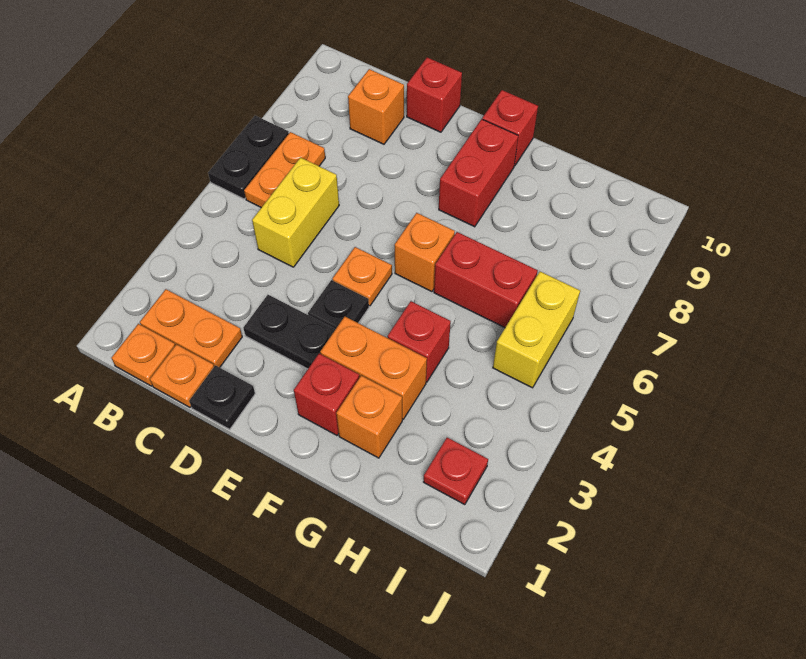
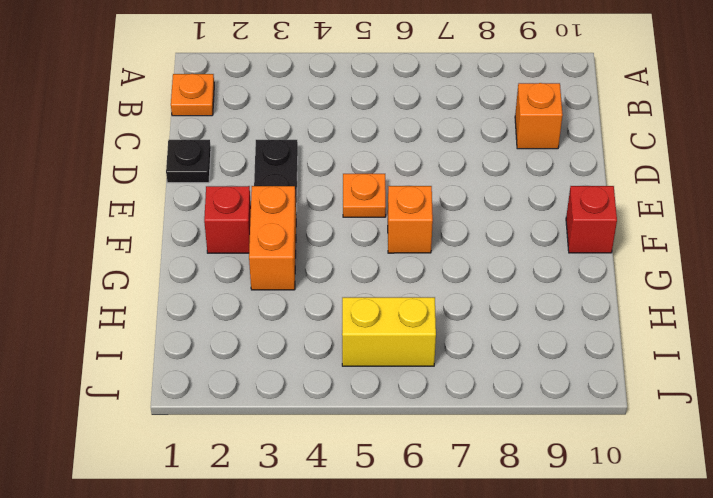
none -> black plate A6:A7 level 1
none -> orange plate B2:C2 level 1
none -> orange plate B6:B7 level 1

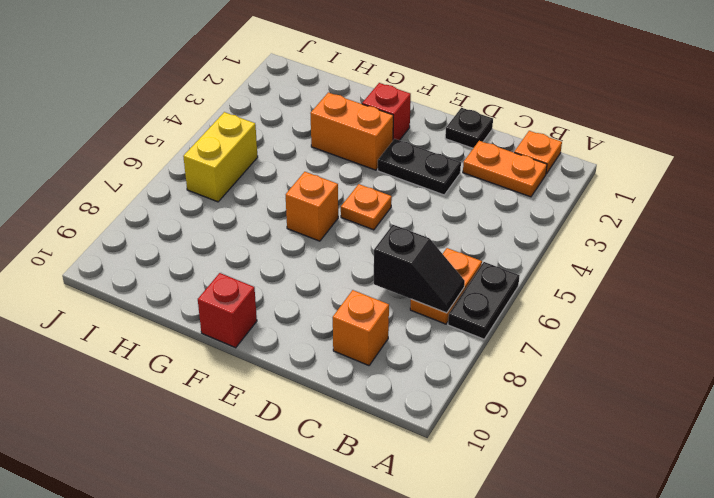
black slope B7:C7 level 2 top C -> none
none -> orange plate C1 level 1
none -> yellow brick C5:C6 level 1
none -> red brick D10 level 1

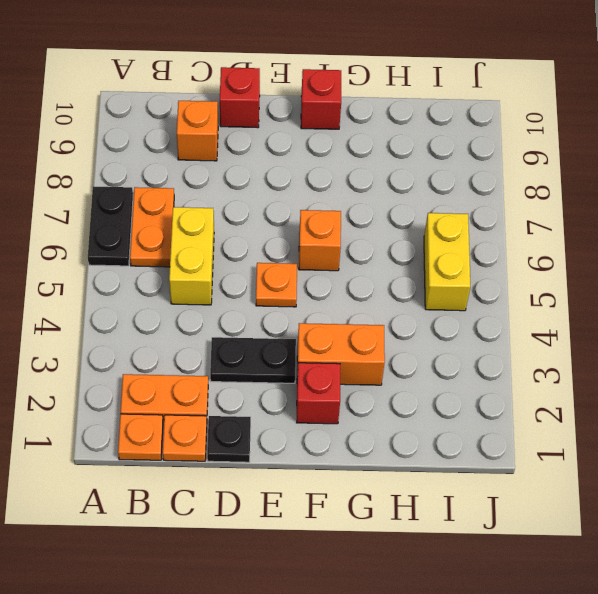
none -> black plate E4 level 1
none -> red brick F8:F9 level 1
none -> orange brick G2 level 1

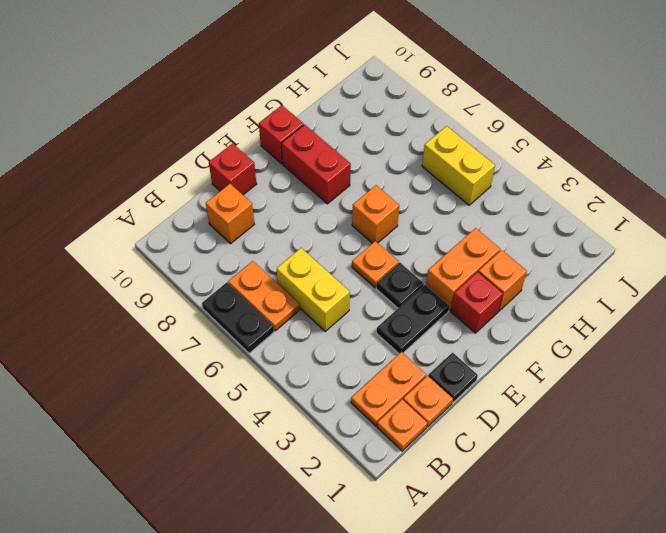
none -> red brick G4 level 1
none -> red brick G6:H6 level 1
none -> red plate I2 level 1

